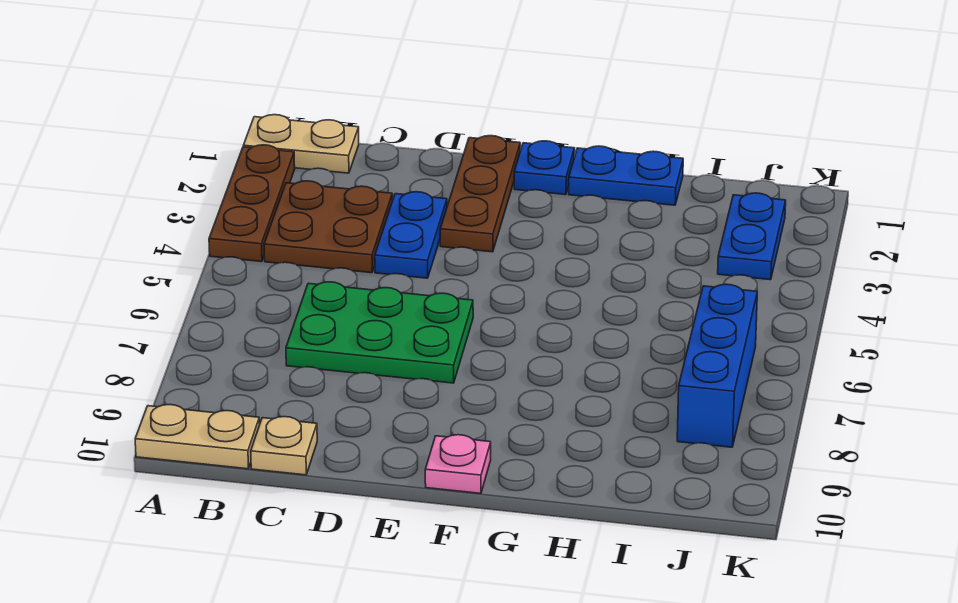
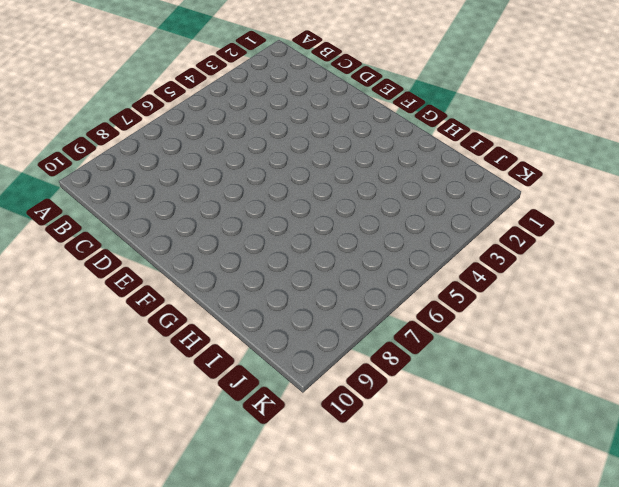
none -> tan plate A1:B1 level 1
none -> brown plate A2:A4 level 1
none -> tan plate A10:B10 level 1

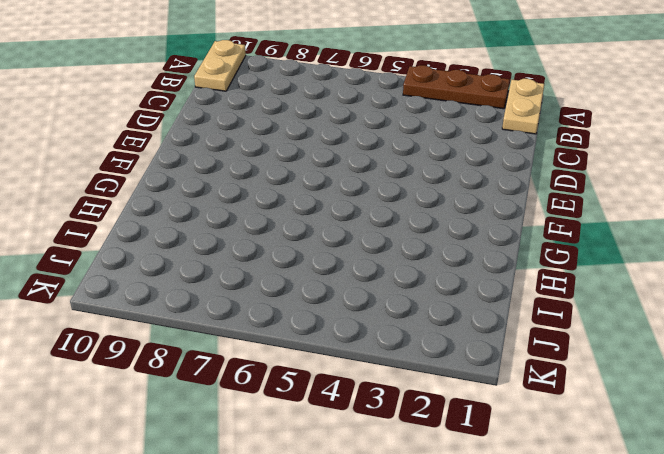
none -> brown plate B3:C4 level 1
none -> green plate C6:E7 level 1
none -> tan plate C10 level 1

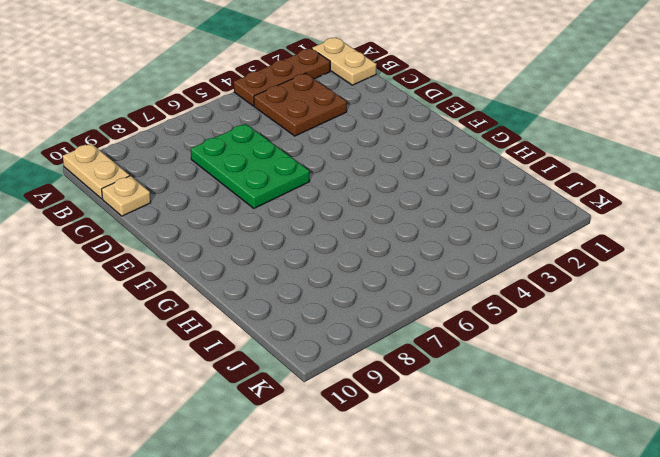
none -> blue plate D3:D4 level 1
none -> brown plate E1:E3 level 1
none -> blue plate F1 level 1

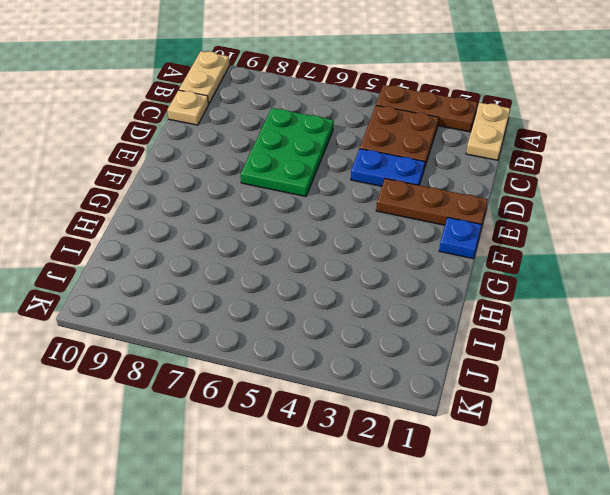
none -> pink plate F10 level 1
none -> blue plate G1:H1 level 1
none -> blue plate J2:J3 level 1

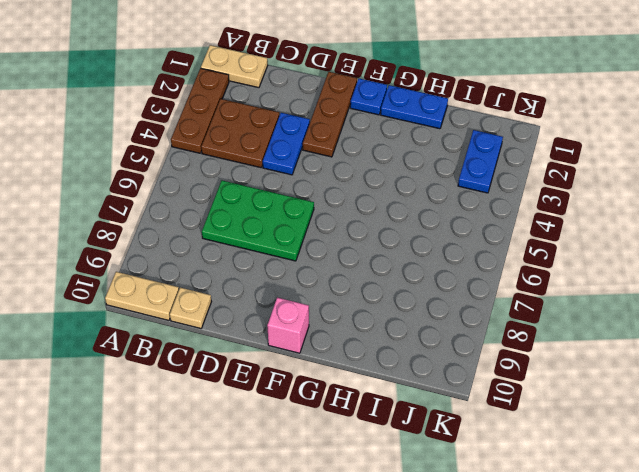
pink brick F10 level 1 -> pink plate F10 level 1
none -> blue brick J6:J8 level 1

